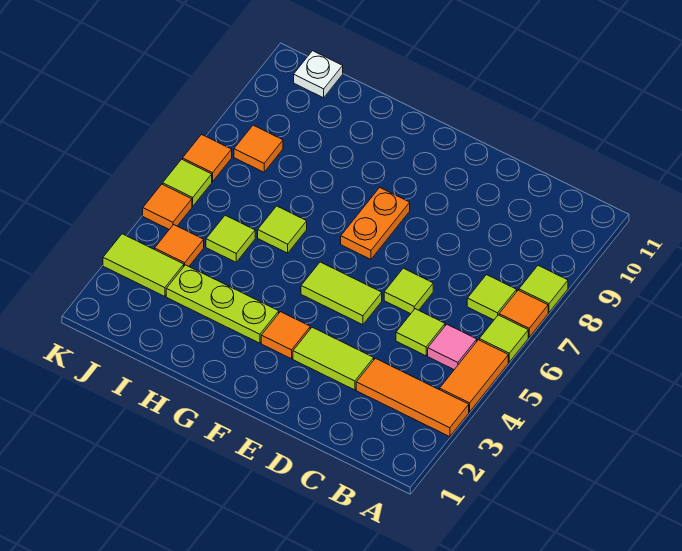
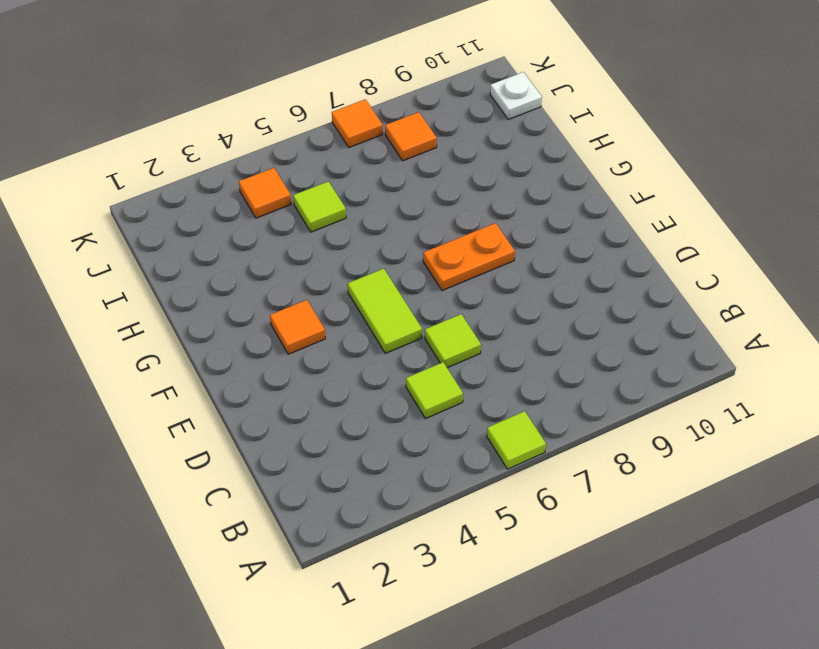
none -> orange tile A3:C3 level 1
none -> orange tile A4:A5 level 1
none -> orange tile A7 level 1

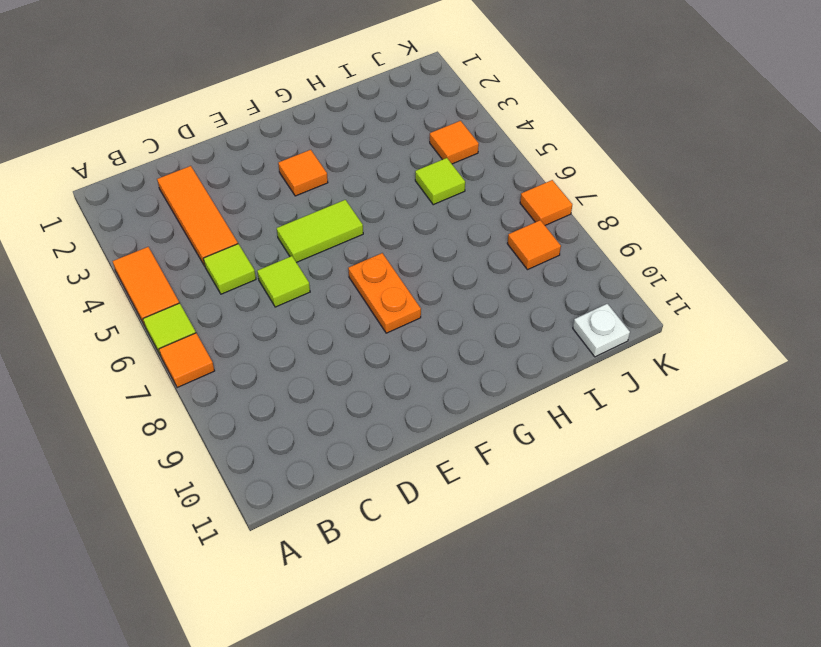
orange tile C2:C4 level 1 -> orange tile A3:C3 level 1
none -> lime tile A8 level 1
none -> pink tile B5 level 1
none -> lime tile B7 level 1

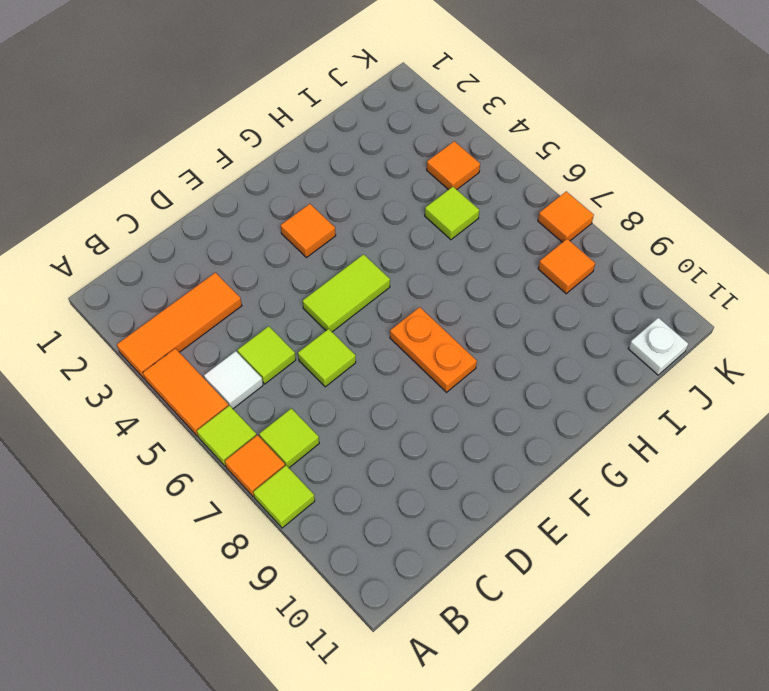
white tile B5 level 1 -> pink tile B5 level 1
none -> lime tile D3:E3 level 1
none -> lime plate G3:I3 level 1
none -> lime tile H6 level 1

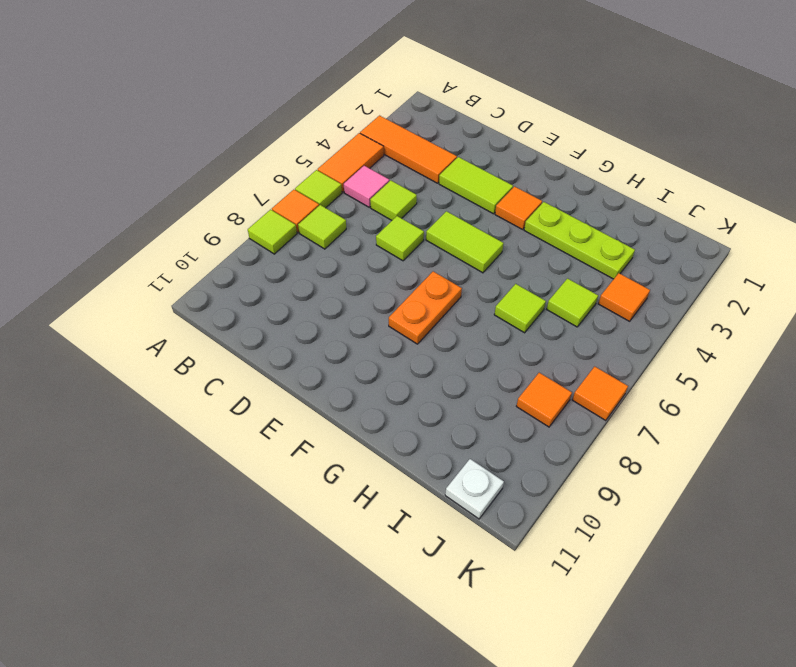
none -> lime tile J3:K3 level 1
none -> orange tile K5 level 1
none -> lime tile K6 level 1

